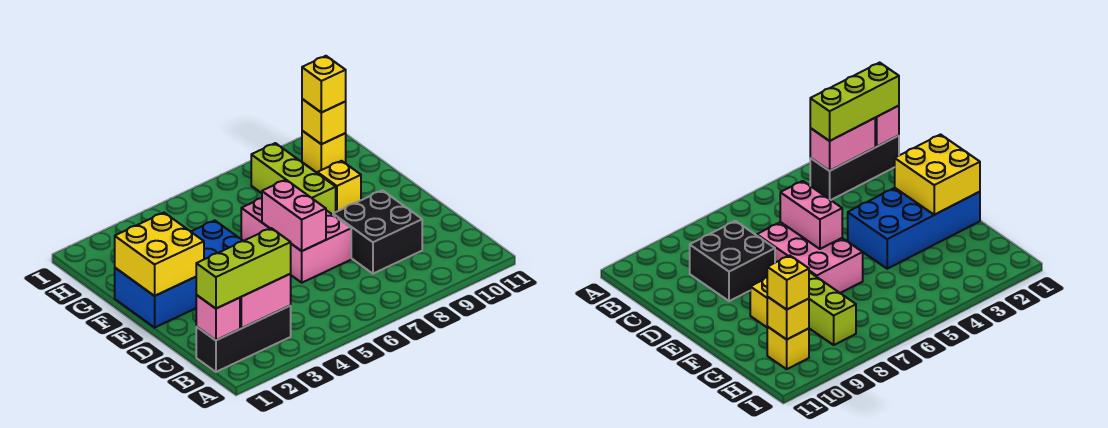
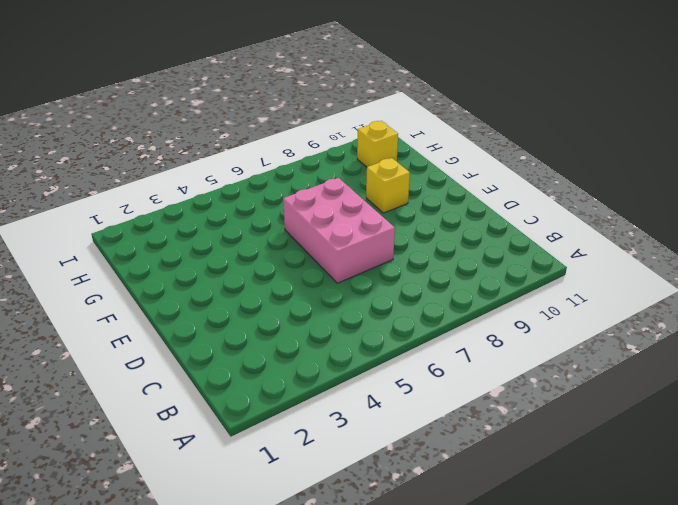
none -> black brick B1:B3 level 1
none -> black brick C8:D9 level 1
none -> blue brick E1:F4 level 1

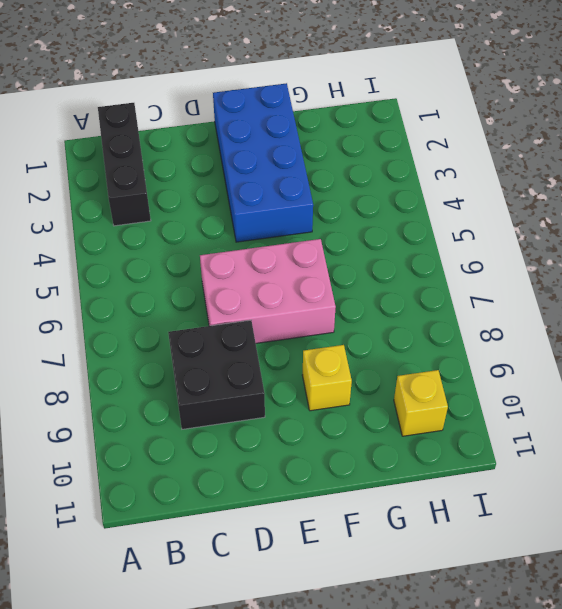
none -> lime brick F8:H8 level 1
none -> pink brick B1 level 2
none -> pink brick B2:B3 level 2

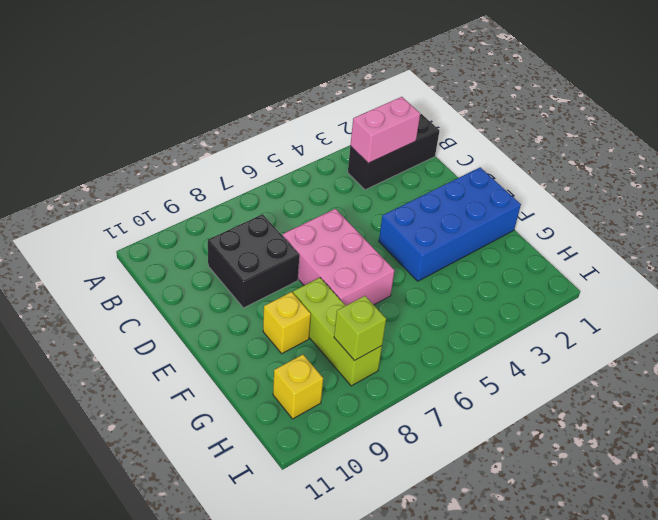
lime brick H8 level 2 -> none
none -> pink brick B1 level 2
none -> pink brick D6:E6 level 2
none -> yellow brick E1:F2 level 2

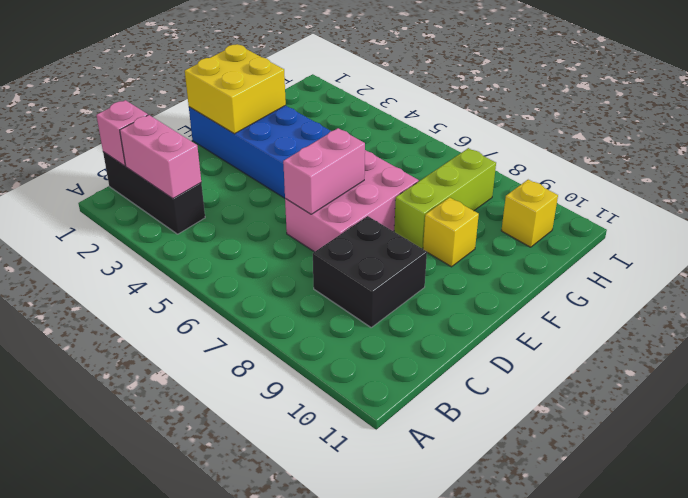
none -> yellow brick H10 level 2
none -> lime brick B1:B3 level 3
none -> yellow brick H10 level 3

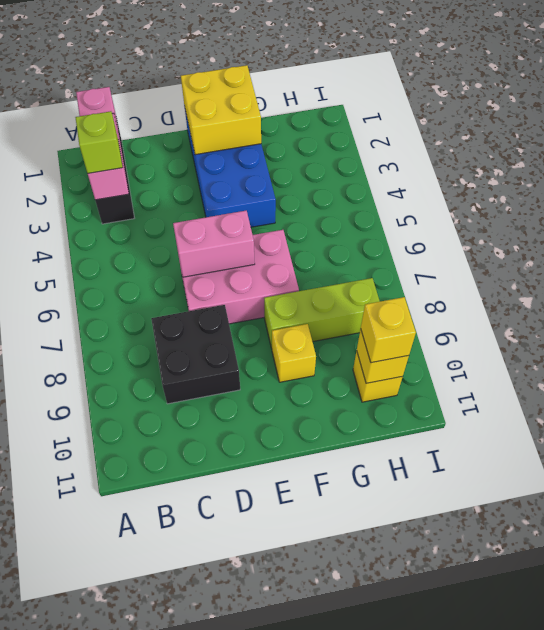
lime brick B3 level 3 -> lime brick B1:B3 level 3

